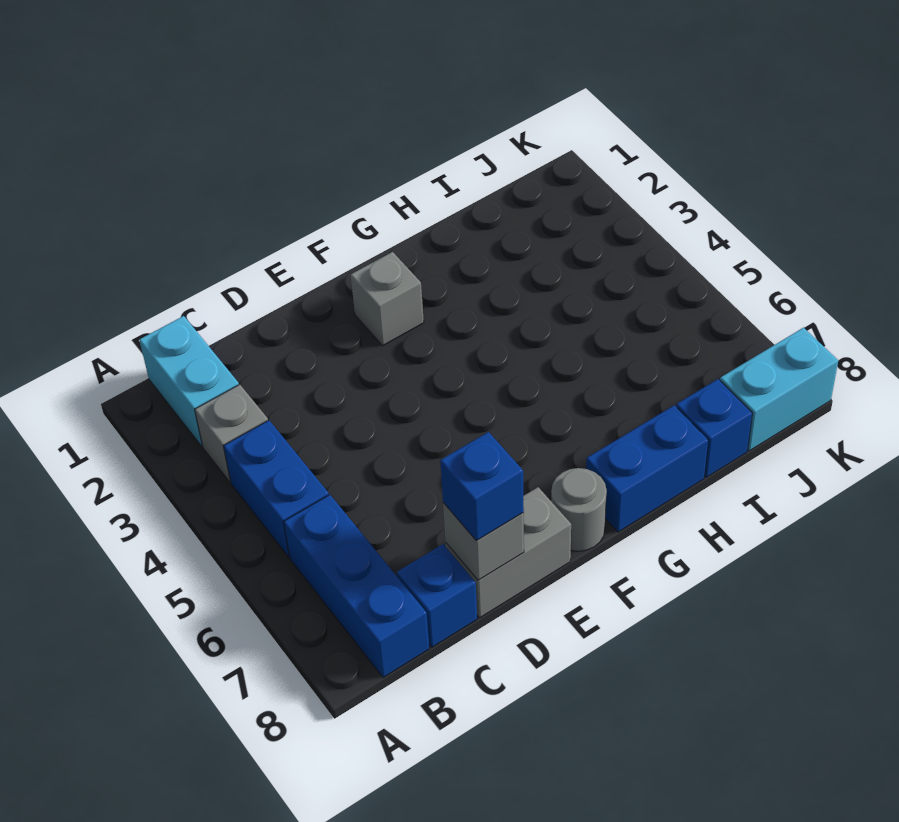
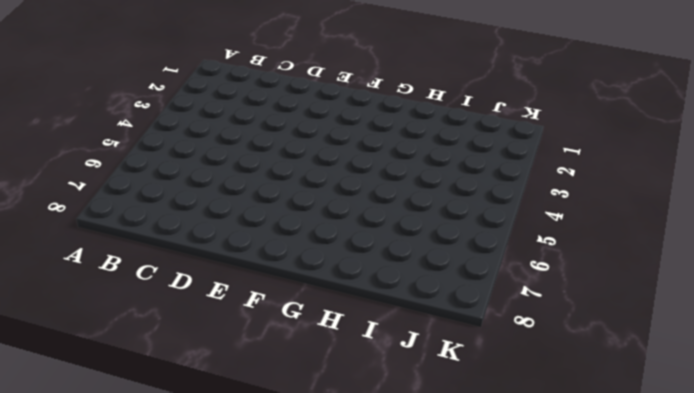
none -> cyan brick B1:B2 level 1
none -> grey brick B3 level 1
none -> blue brick B4:B5 level 1

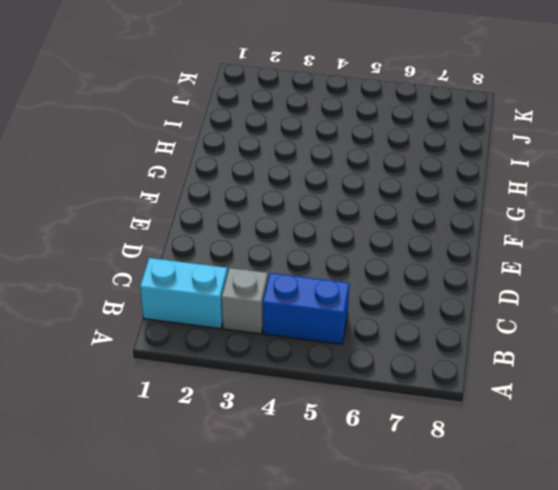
none -> blue brick B6:B8 level 1
none -> blue brick C8 level 1
none -> grey brick D8:E8 level 1

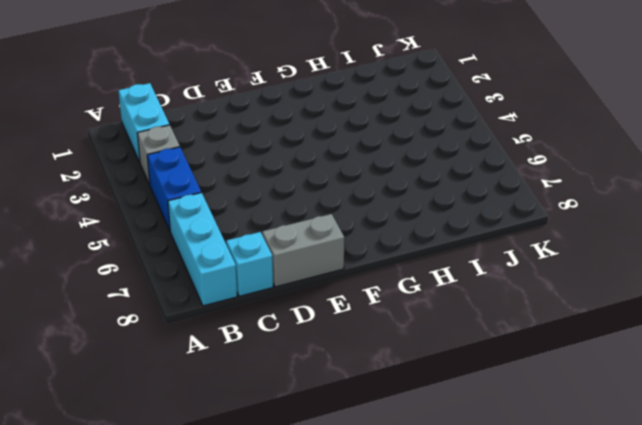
cyan brick B6:B8 level 1 -> blue brick B6:B8 level 1
cyan brick C8 level 1 -> blue brick C8 level 1
none -> grey brick F2 level 1
none -> grey round brick F8 level 1
none -> blue brick G8:H8 level 1

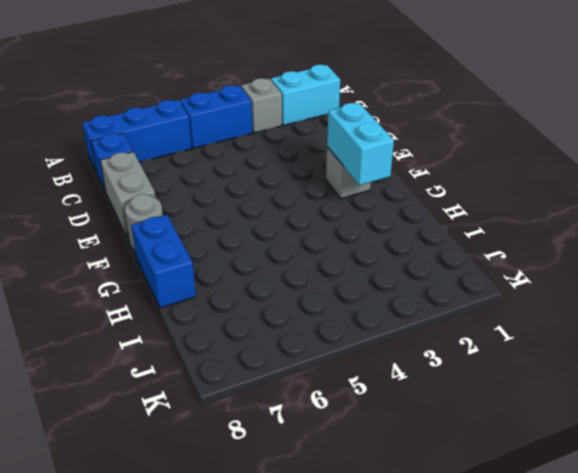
cyan brick F2:G2 level 2 -> cyan brick J8:K8 level 1
none -> blue brick I8 level 1
none -> grey brick D8 level 2
none -> blue brick D8 level 3

